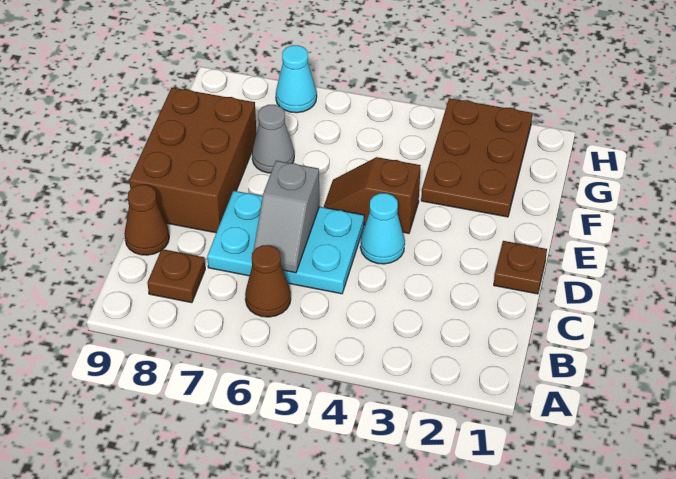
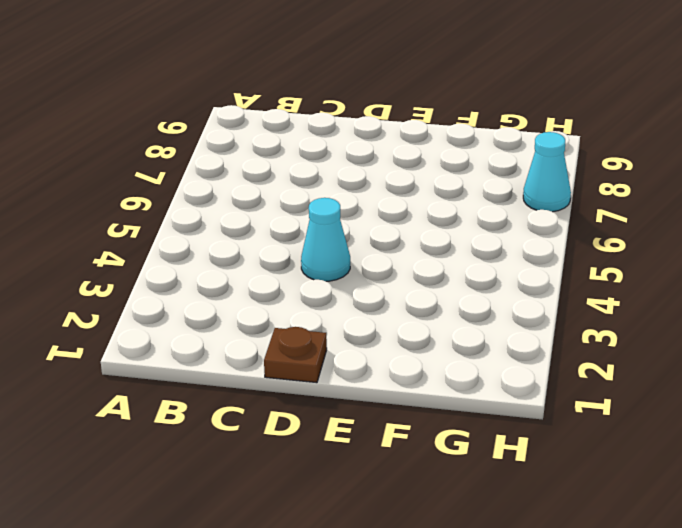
none -> brown cone B6 level 1
none -> brown plate B8 level 1
none -> cyan plate C5:D7 level 1

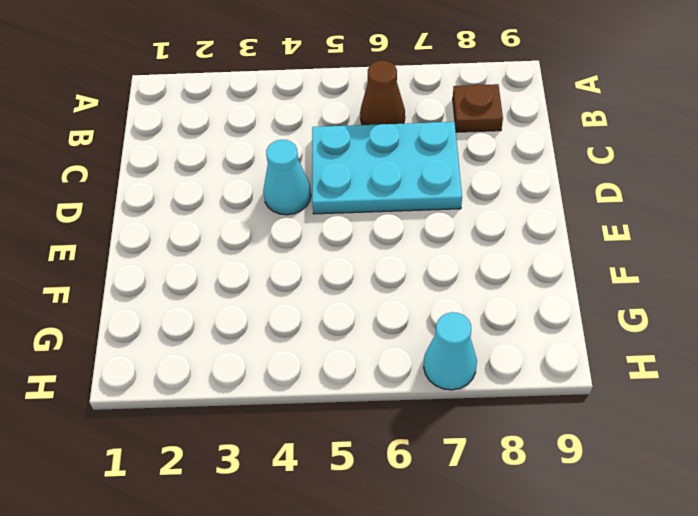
none -> brown cone C9 level 1
none -> brown plate D1 level 1
none -> brown brick D8:F9 level 1

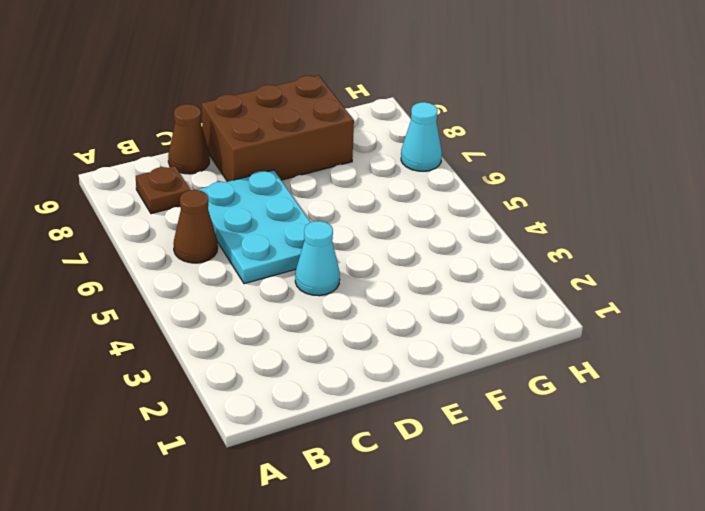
none -> brown plate D1 level 1
none -> brown slope E4:E5 level 1 top 4
none -> brown plate F2:H3 level 1

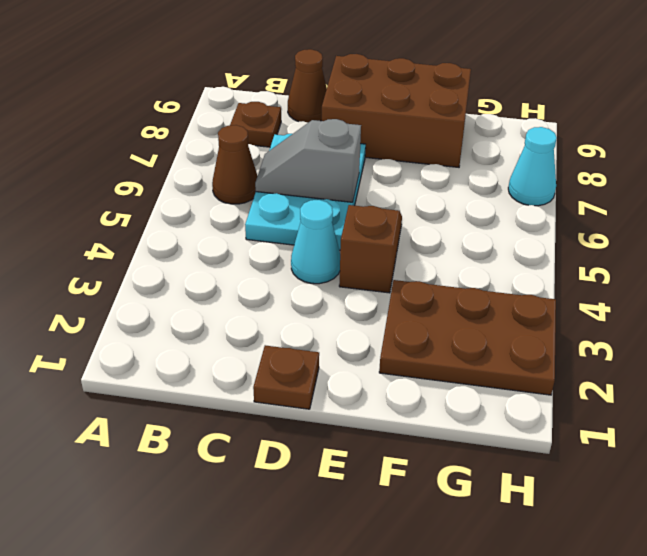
none -> grey cone F7 level 1

